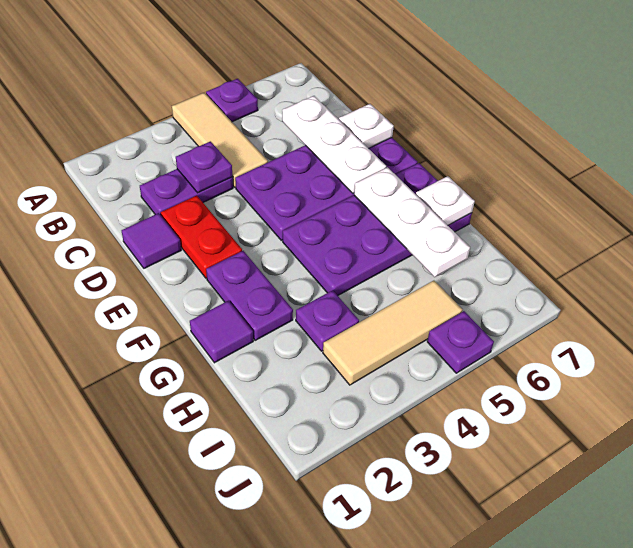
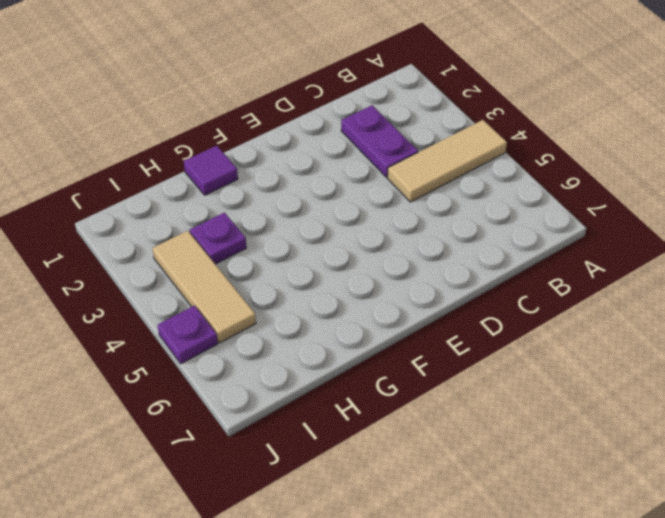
none -> purple plate A5 level 1
none -> purple tile D1 level 1
none -> red plate D2:E2 level 1

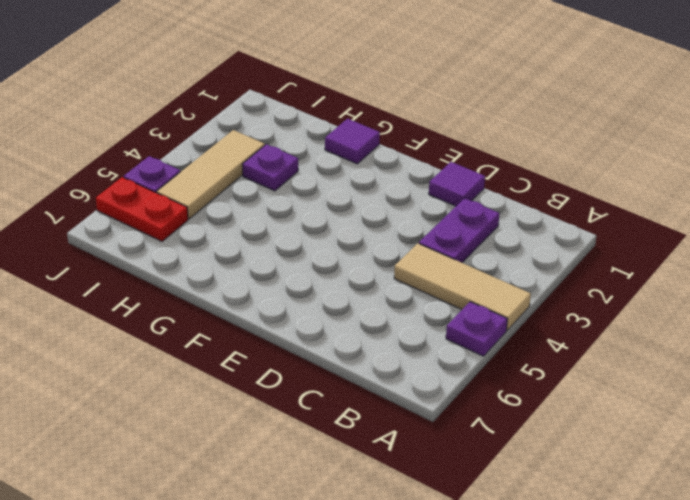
red plate I6:J6 level 1 -> red plate D2:E2 level 1
none -> purple plate D4:E7 level 1
none -> purple plate F2:G2 level 1
none -> purple plate F4:G7 level 1

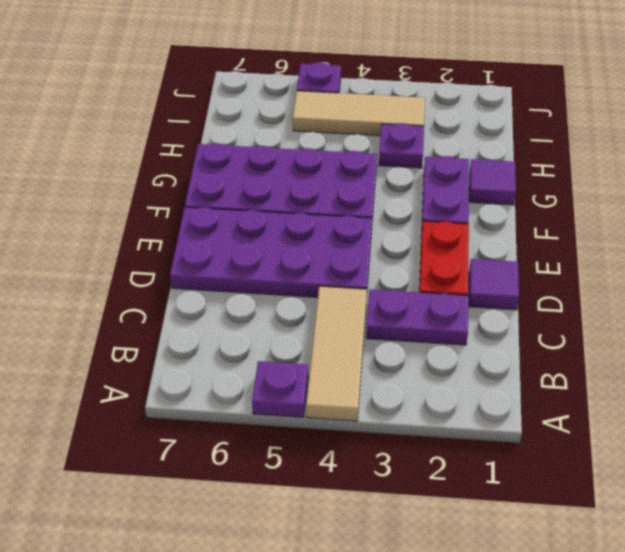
none -> purple plate C3 level 2
none -> white plate C6:E6 level 2
none -> white plate D7 level 2

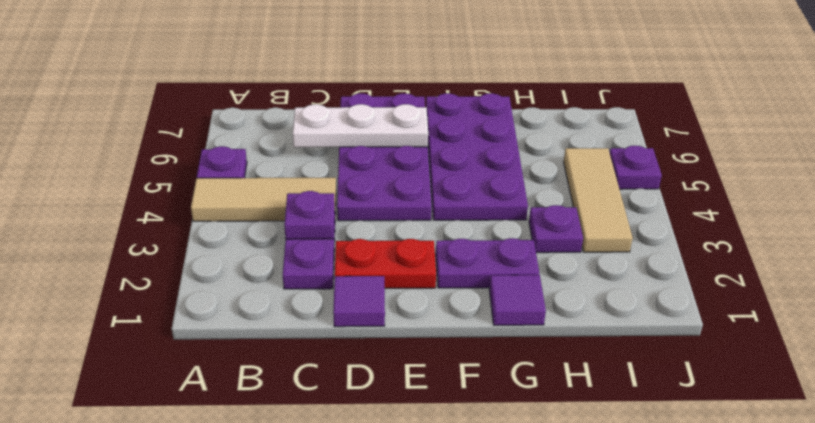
none -> white plate D7 level 2
none -> white plate F6:H6 level 2
none -> white plate G7 level 2

